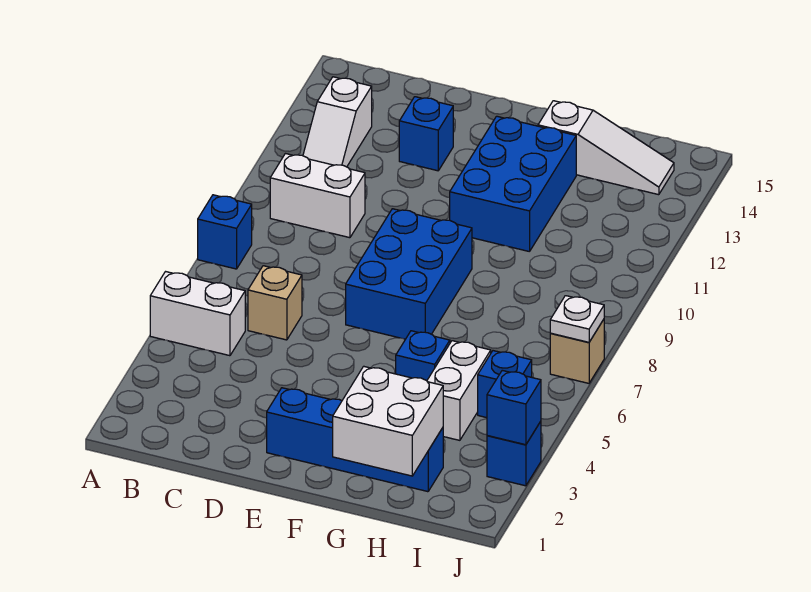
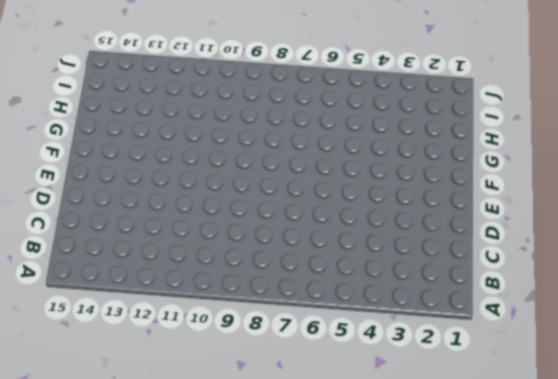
none -> white brick A5:B5 level 1
none -> blue brick A8 level 1
none -> white brick B10:C10 level 1

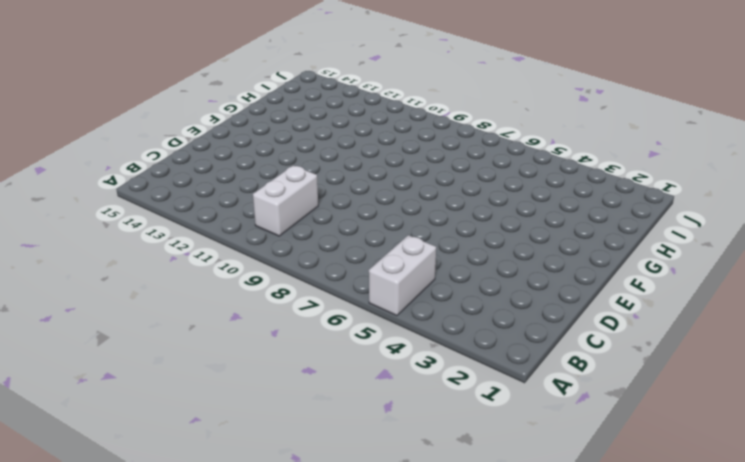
none -> blue brick A8 level 1
none -> white slope B12:B13 level 1 top 13
none -> tan brick C6 level 1

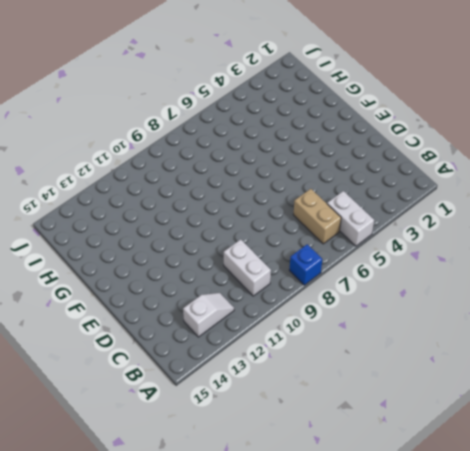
tan brick B6:C6 level 1 -> tan brick C6 level 1
none -> blue brick D13 level 1
none -> blue brick E2:H2 level 1
none -> blue brick E7:F9 level 1

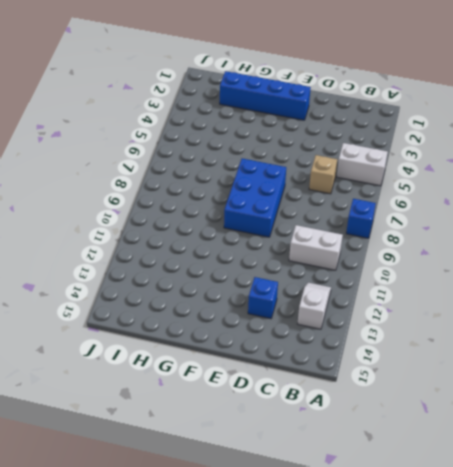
none -> blue brick F11:G13 level 1
none -> blue brick G5 level 1
none -> white slope G14:I14 level 1 top G

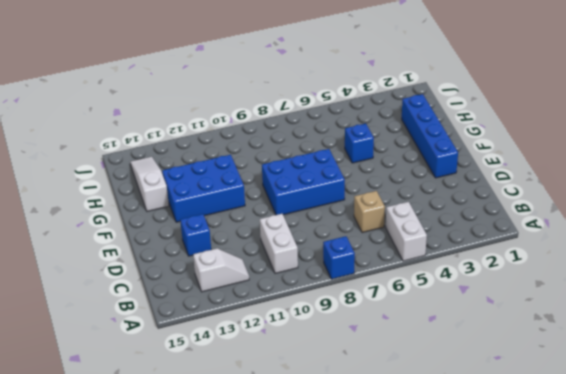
none -> white brick H4:H5 level 1
none -> blue brick I5 level 1
none -> blue brick J3 level 1

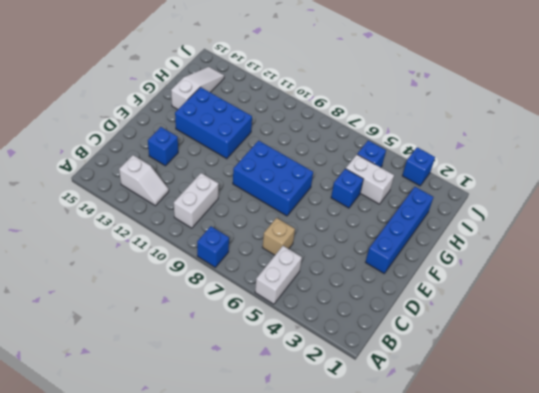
none -> tan brick J7 level 1
none -> white brick G1:H2 level 2
none -> blue brick J3 level 2

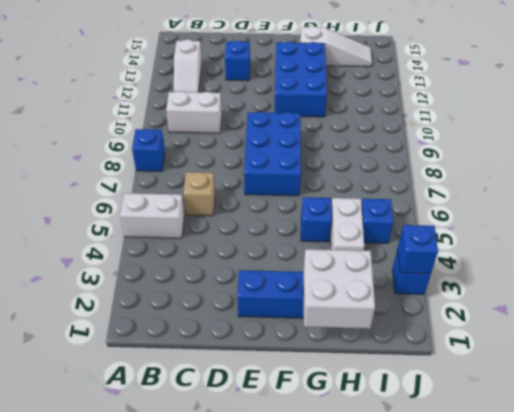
none -> tan brick J7 level 1
none -> white plate J7 level 2

